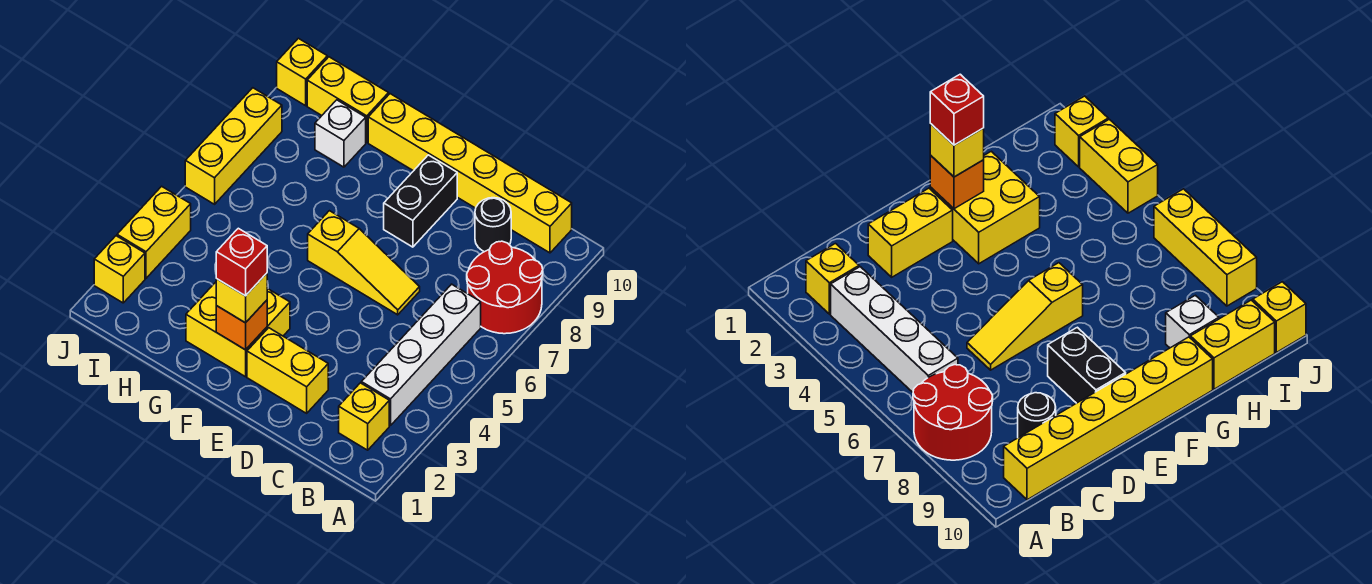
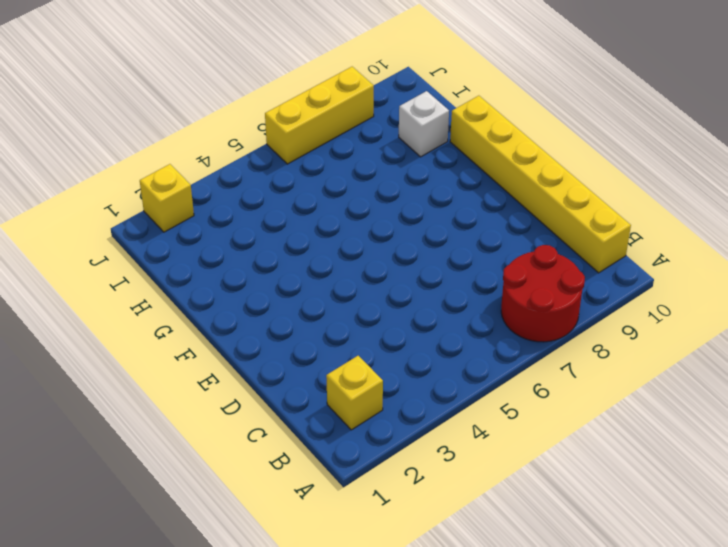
none -> white brick B3:B6 level 1
none -> black round brick C9 level 1
none -> yellow brick D2:E2 level 1

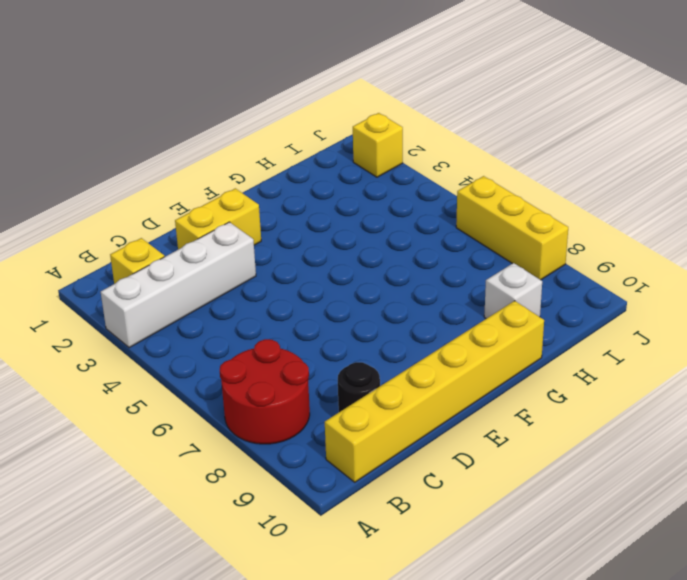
white brick A3:D3 level 1 -> white brick B3:B6 level 1
none -> yellow slope D6:F6 level 1 top F
none -> black brick E8:E9 level 1
none -> yellow brick F2:G3 level 1

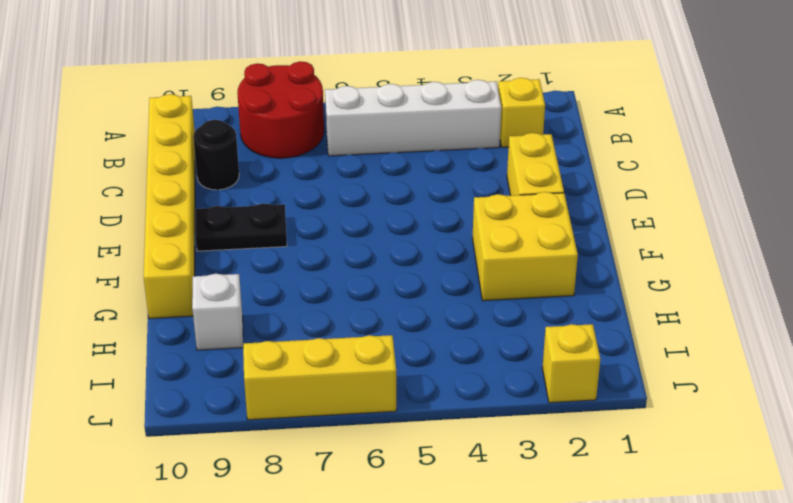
black plate E8:E9 level 1 -> black brick E8:E9 level 1
none -> yellow slope D6:F6 level 1 top F
none -> yellow brick H10:I10 level 1
none -> yellow brick J3:J4 level 1

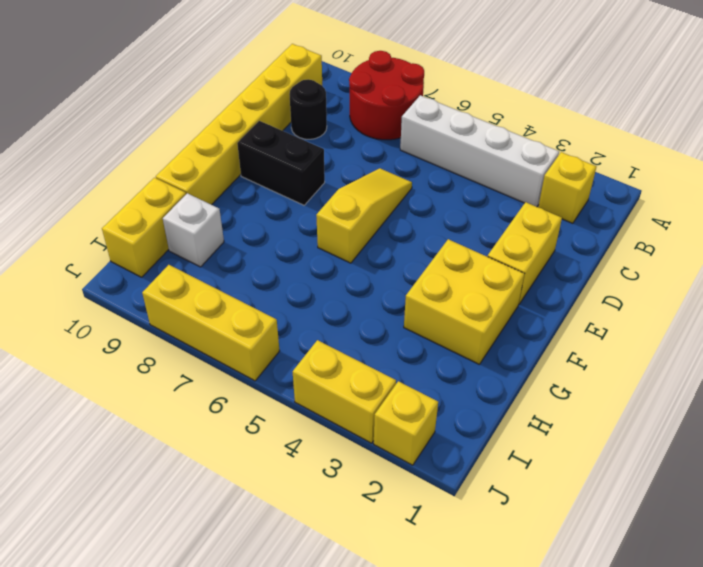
none -> yellow brick J10 level 1
none -> orange brick F2 level 2
none -> yellow brick F2 level 3

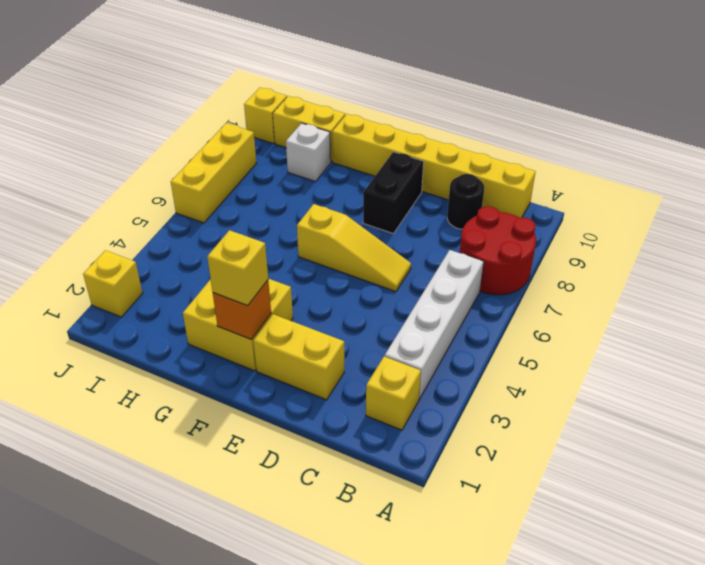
none -> yellow brick J3:J4 level 1
none -> red brick F2 level 4

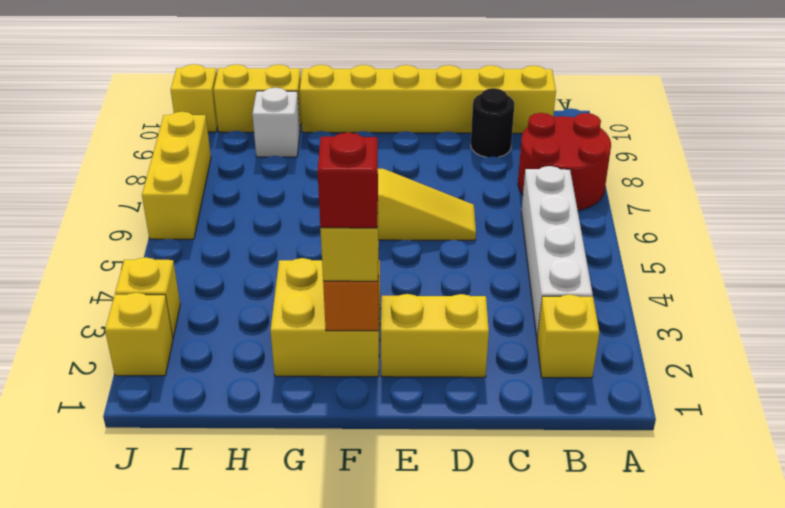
yellow brick J3 level 1 -> yellow brick J3:J4 level 1
none -> black brick E8:E9 level 1

